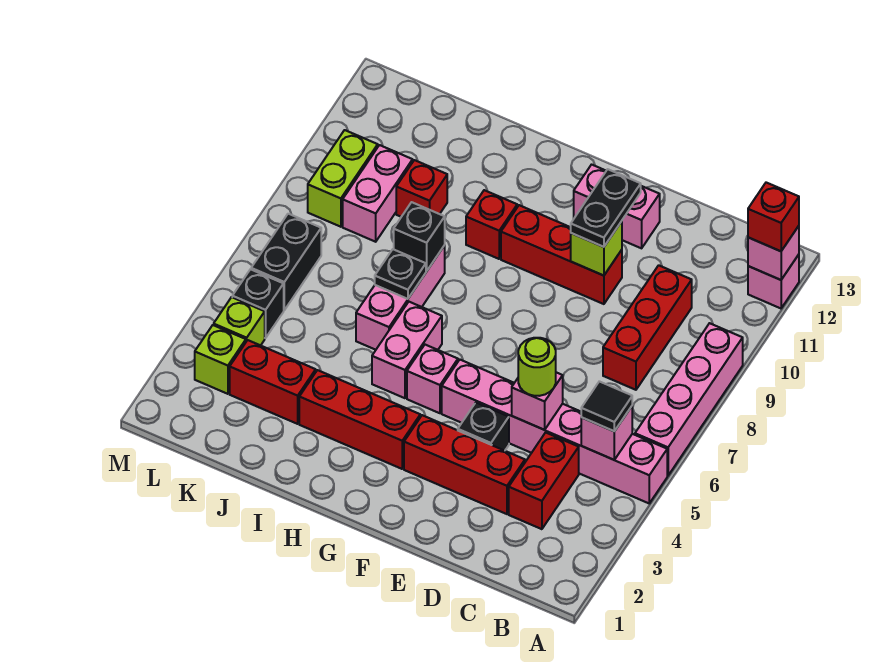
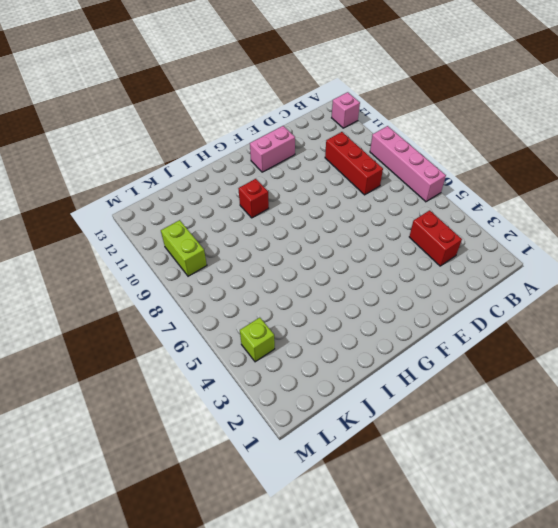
none -> pink brick A5:F5 level 1
none -> red brick D3:F3 level 1
none -> black brick E4 level 1
none -> red brick E10:G10 level 1

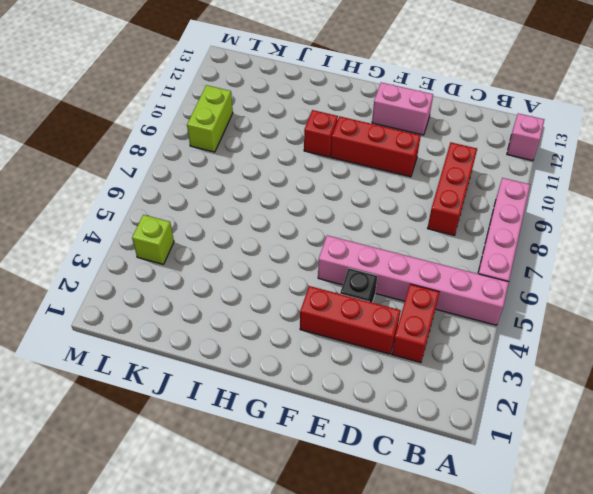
none -> red brick G3:I3 level 1
none -> pink brick G5 level 1
none -> pink brick H5:H6 level 1
none -> pink brick I6:I8 level 1

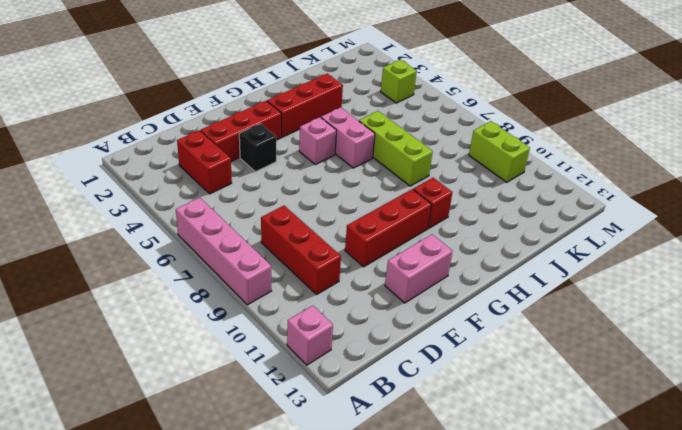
lime brick I6:I8 level 1 -> pink brick I6:I8 level 1
none -> pink brick A5:F5 level 1
none -> red brick J3:K3 level 1
none -> red brick J10 level 1
none -> pink brick K9:K10 level 1

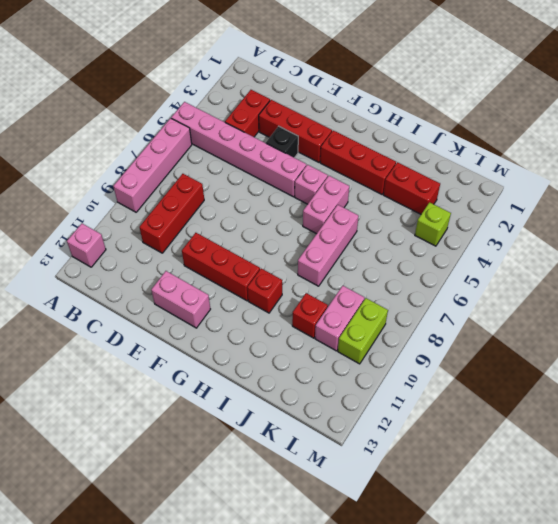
none -> lime brick L3 level 1
none -> black brick L5 level 1
none -> black brick L6:L7 level 1
none -> pink brick A12 level 2

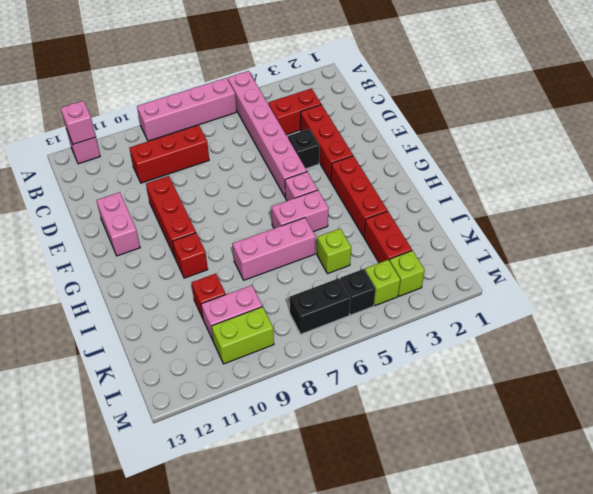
lime brick J5 level 1 -> lime brick E10 level 2
none -> pink brick B5 level 2
none -> pink brick D5 level 2
none -> black plate I7 level 2
none -> black brick I8 level 2

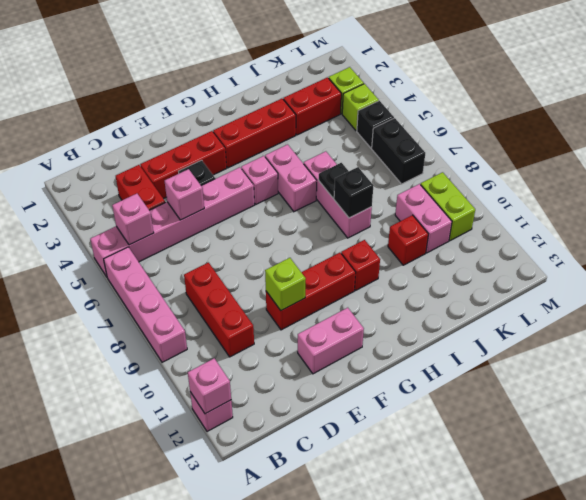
none -> red brick A12 level 3
none -> black tile B5 level 3
none -> lime round brick D5 level 3
none -> black plate E10:E11 level 3

